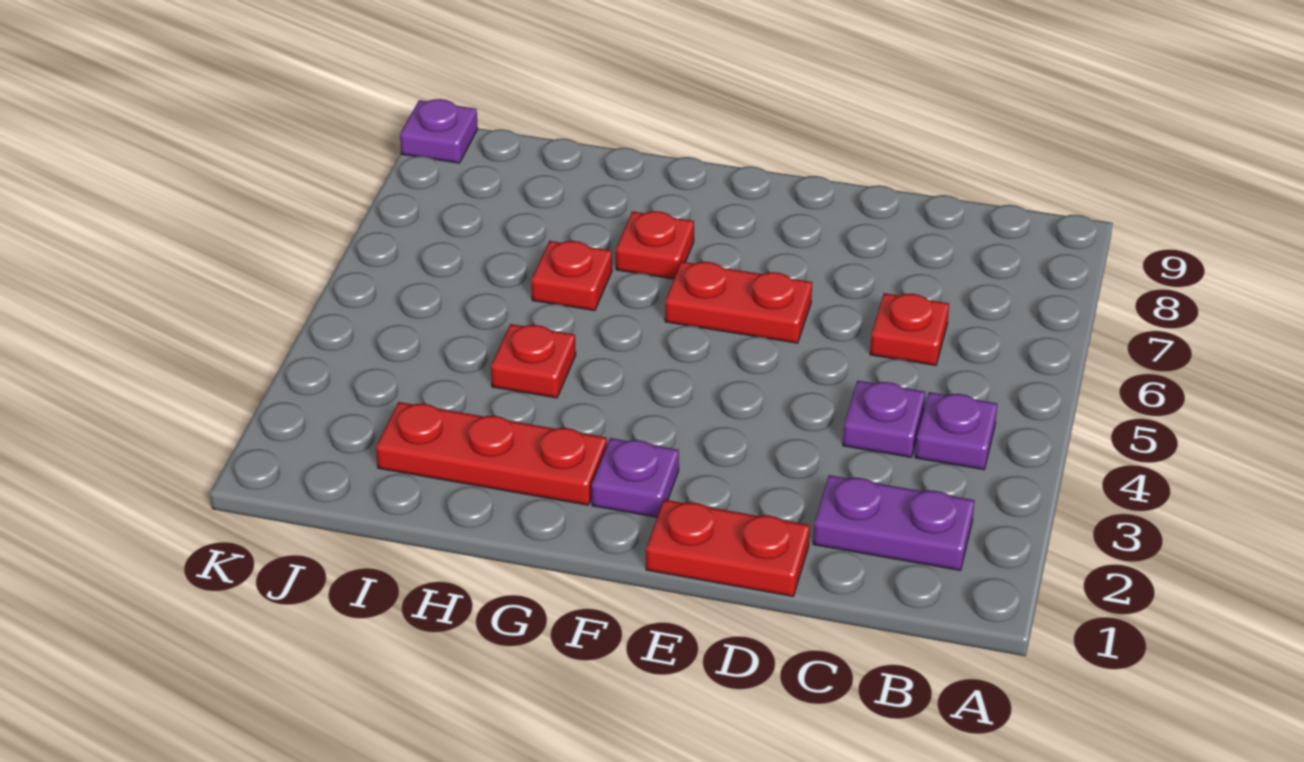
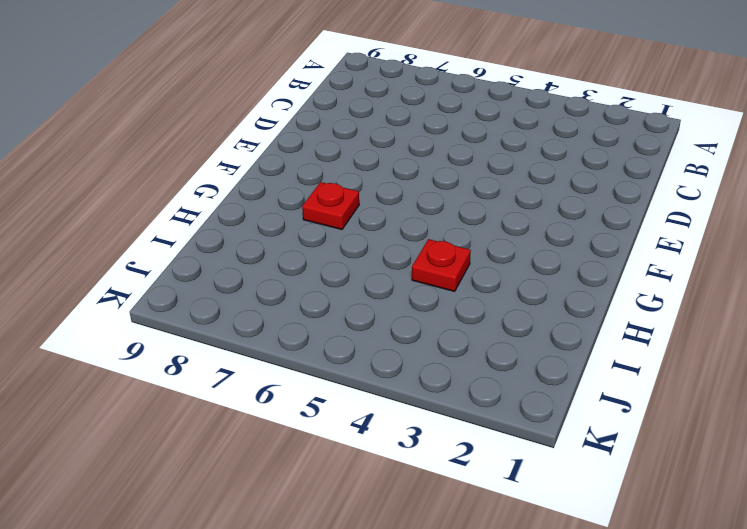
none -> purple plate B2:C2 level 1
none -> purple plate B4 level 1
none -> purple plate C4 level 1

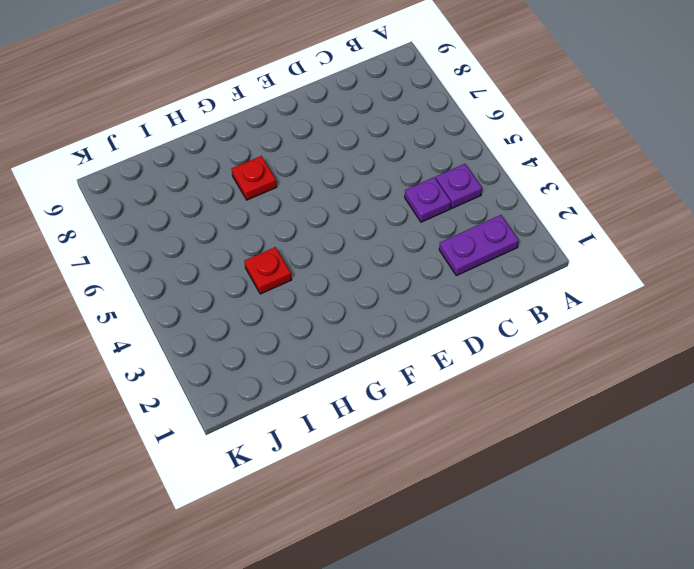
none -> red plate C6 level 1
none -> red plate D1:E1 level 1
none -> red plate E6:F6 level 1

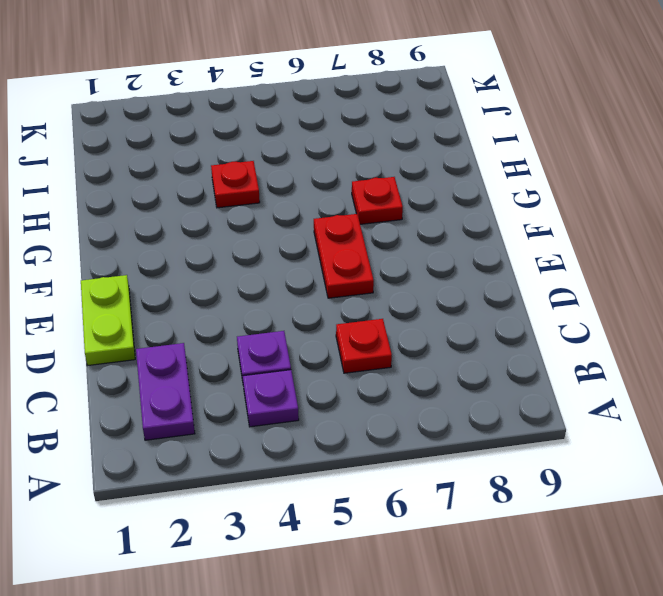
lime plate D1:E1 level 1 -> red plate D1:E1 level 1
none -> purple plate F2 level 1
none -> red plate G2:I2 level 1
none -> red plate H6 level 1

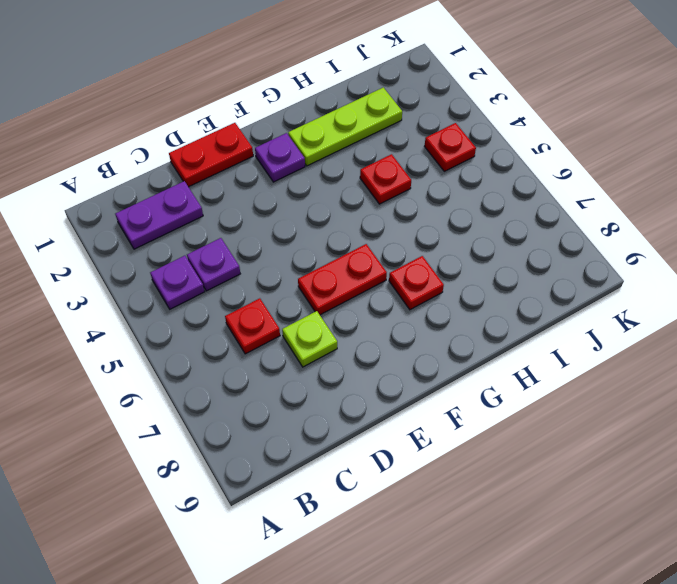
lime plate D7 level 1 -> none
lime plate G2:I2 level 1 -> red plate G2:I2 level 1
red plate J4 level 1 -> red plate H6 level 1
none -> purple plate K9 level 1

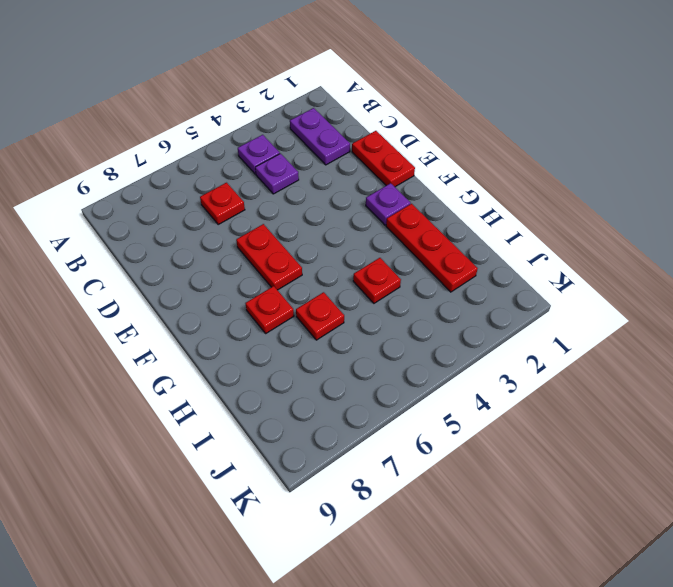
none -> purple plate K9 level 1

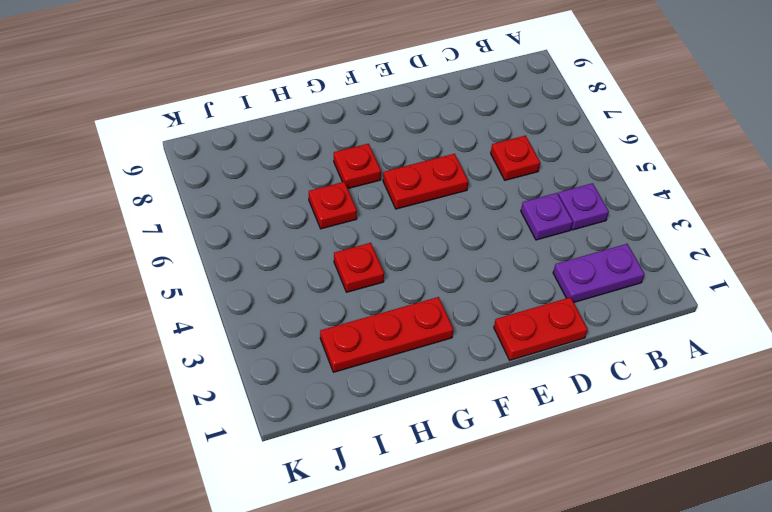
none -> purple plate F2 level 1
none -> purple plate K9 level 1

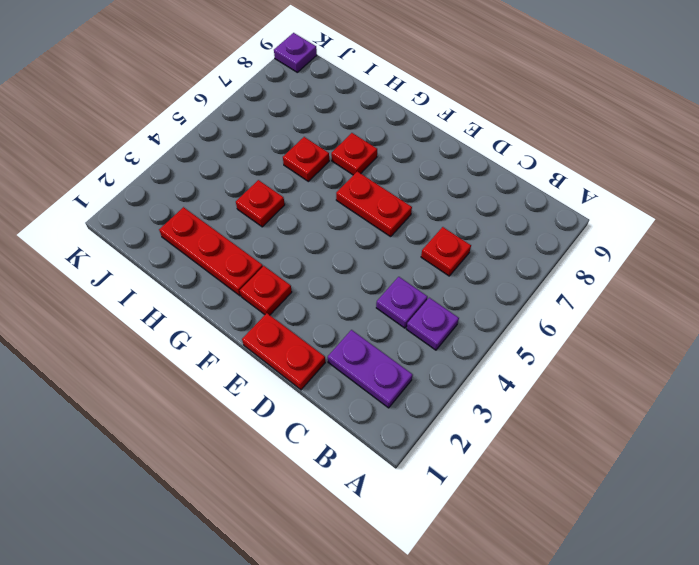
red plate F2 level 1 -> purple plate F2 level 1

